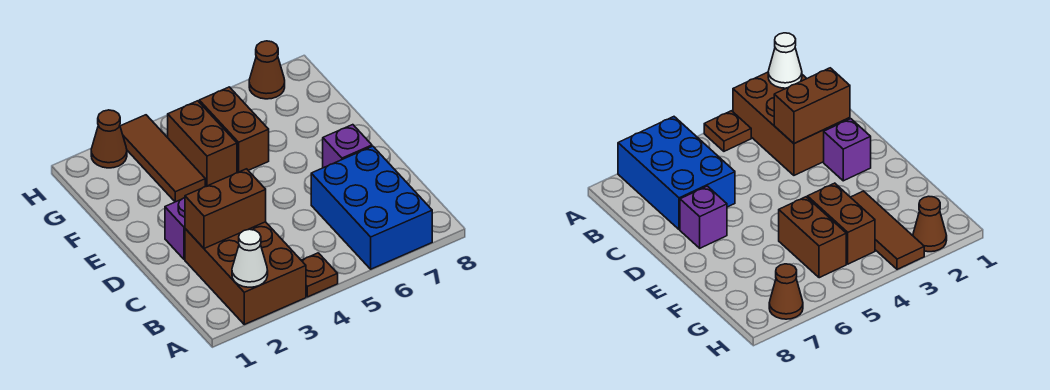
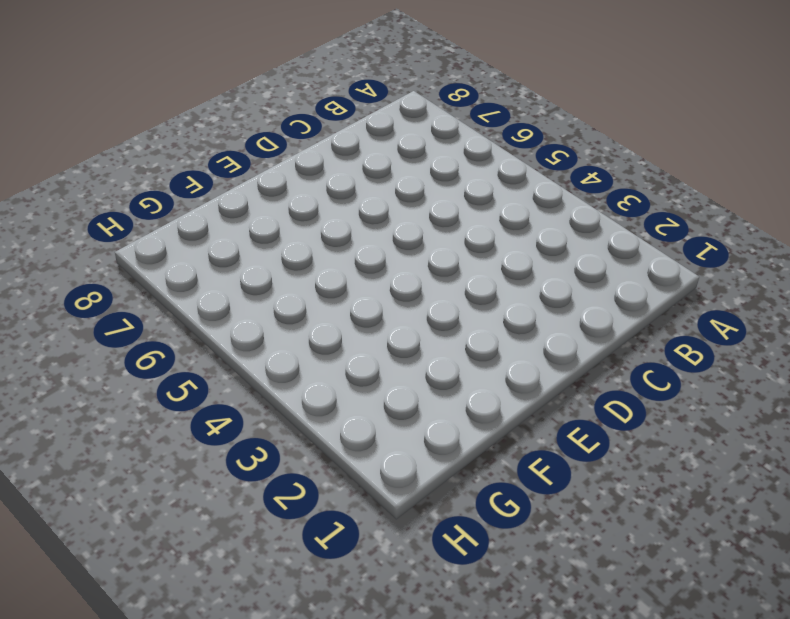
none -> brown brick A2:C3 level 1
none -> brown plate A4 level 1
none -> blue brick A6:C7 level 1

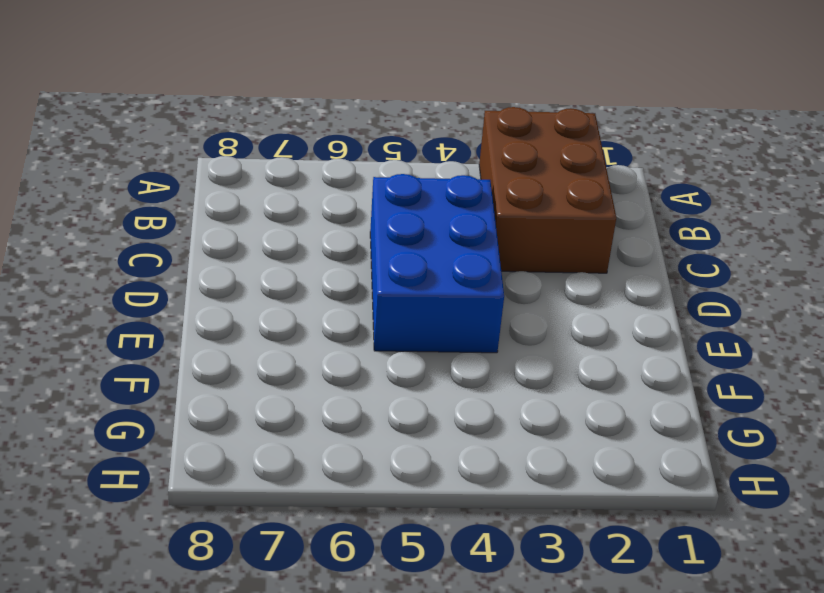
blue brick C4:E5 level 1 -> blue brick A6:C7 level 1
none -> brown plate A4 level 1
none -> purple brick D2 level 1
none -> purple brick D7 level 1

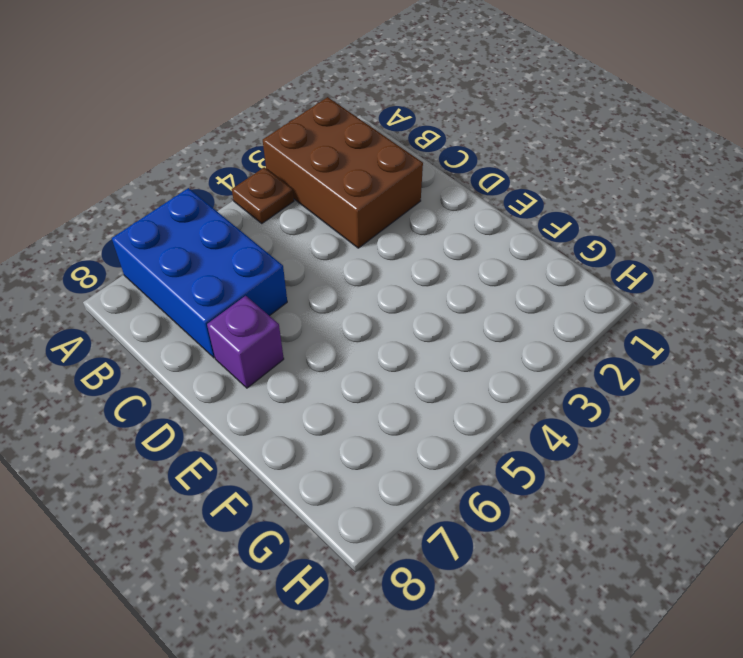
none -> purple brick D2 level 1
none -> brown tile F3:H3 level 1
none -> brown brick F4:G4 level 1

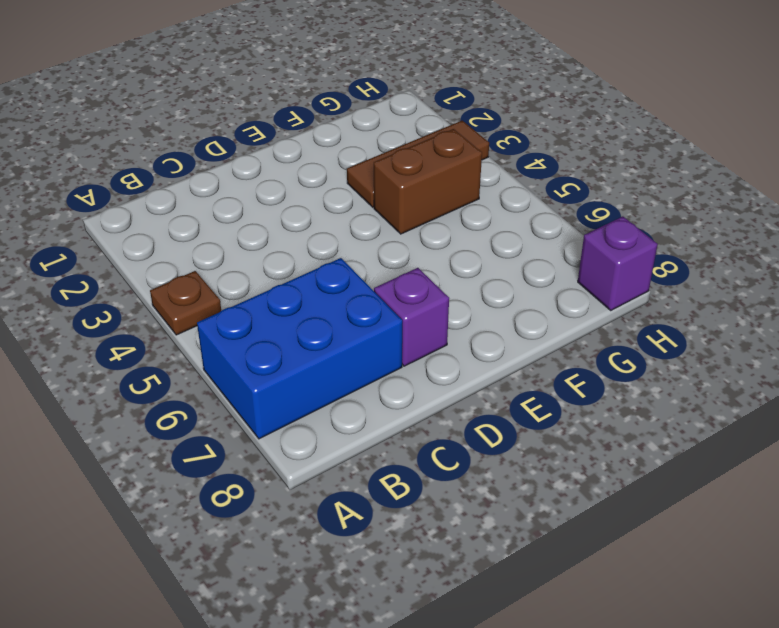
purple brick H8 level 1 -> purple brick D2 level 1
none -> brown brick A2:C3 level 1
none -> brown brick F5:G5 level 1
none -> brown cone H2 level 1

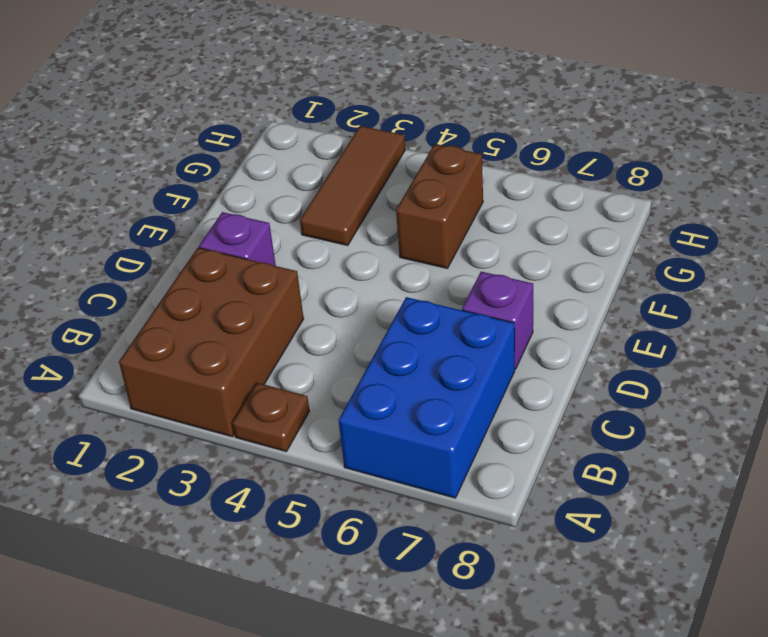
none -> brown brick F4:G4 level 1
none -> brown cone H2 level 1
none -> brown cone H7 level 1

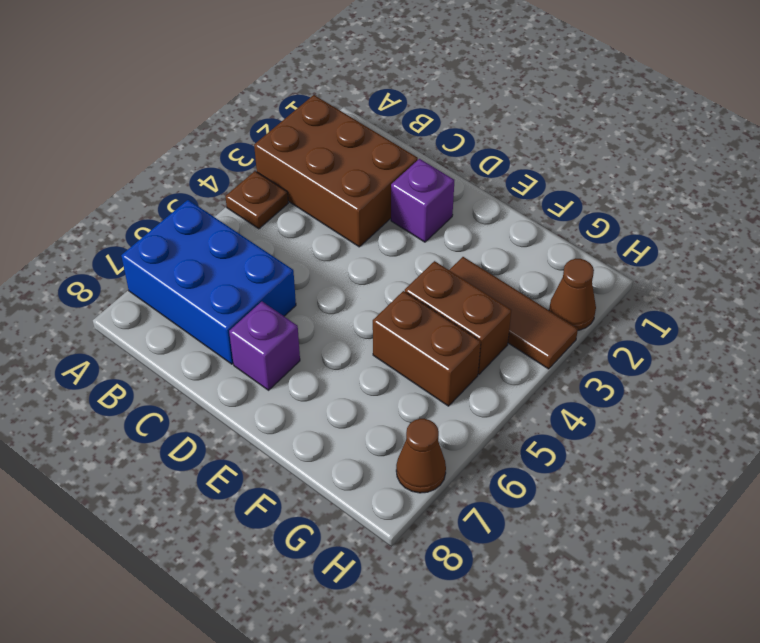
none -> white cone A2 level 2
none -> brown brick C2:C3 level 2

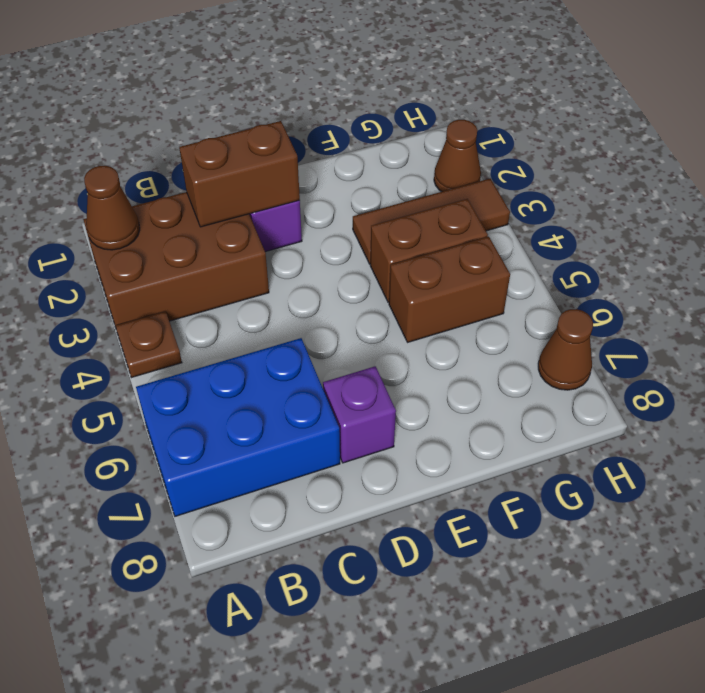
brown cone A2 level 2 -> white cone A2 level 2
brown brick C2:D2 level 2 -> brown brick C2:C3 level 2

